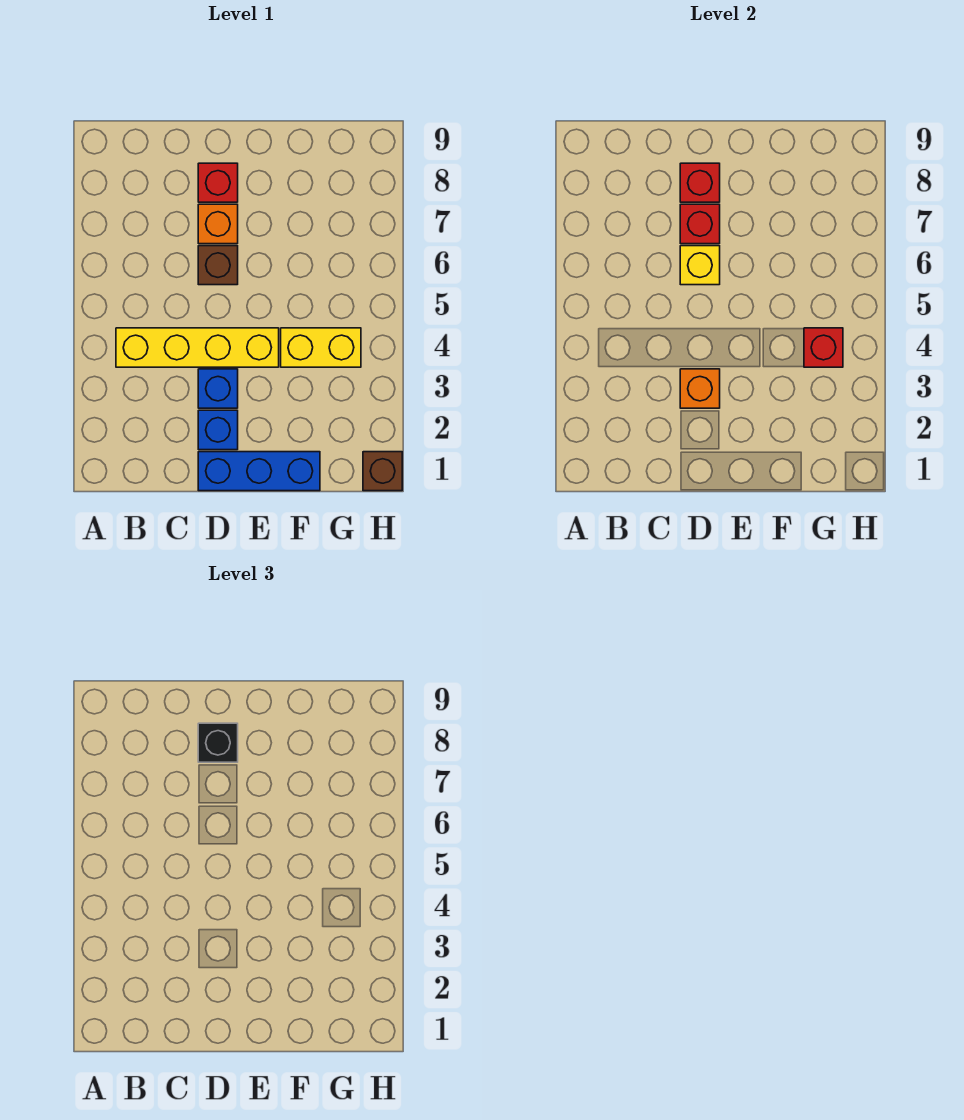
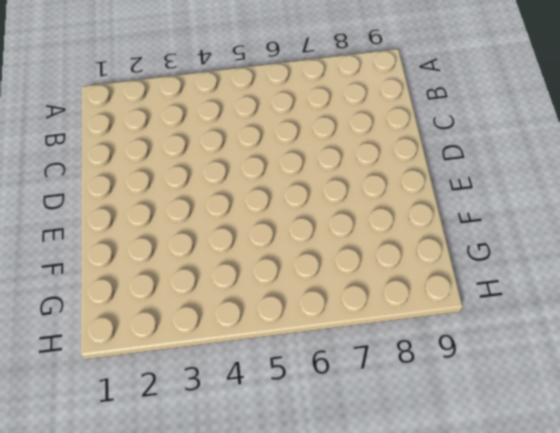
none -> yellow brick B4:E4 level 1
none -> blue brick D1:F1 level 1
none -> blue brick D2 level 1

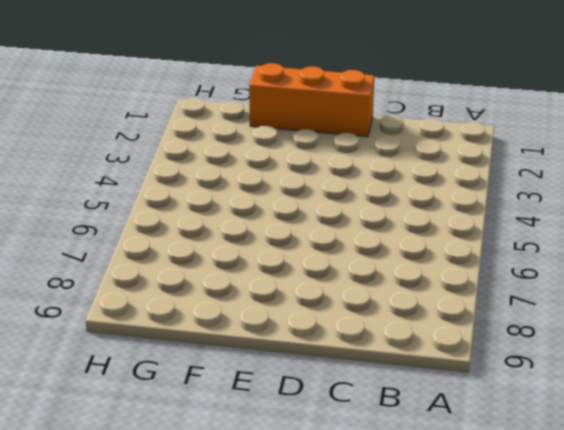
orange brick D1:F1 level 1 -> blue brick D1:F1 level 1
none -> yellow brick B4:E4 level 1
none -> blue brick D2 level 1
none -> blue brick D3 level 1

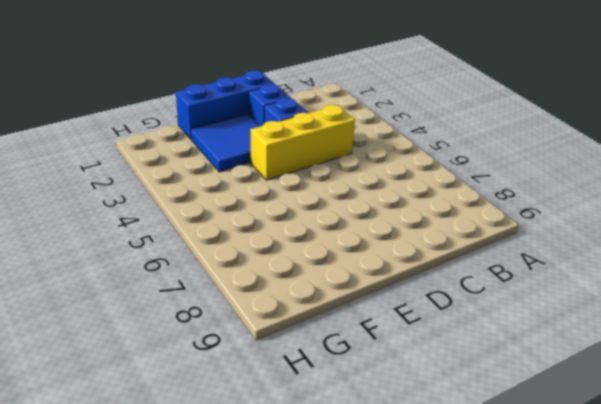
yellow brick C4:E4 level 1 -> yellow brick B4:E4 level 1
blue tile E2:F3 level 1 -> none
none -> brown brick D6 level 1
none -> orange brick D7 level 1
none -> red brick D8 level 1

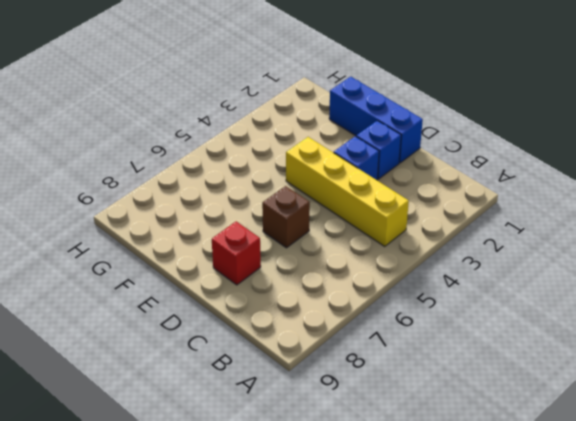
none -> orange brick D7 level 1
none -> yellow brick F4:G4 level 1
none -> brown brick H1 level 1

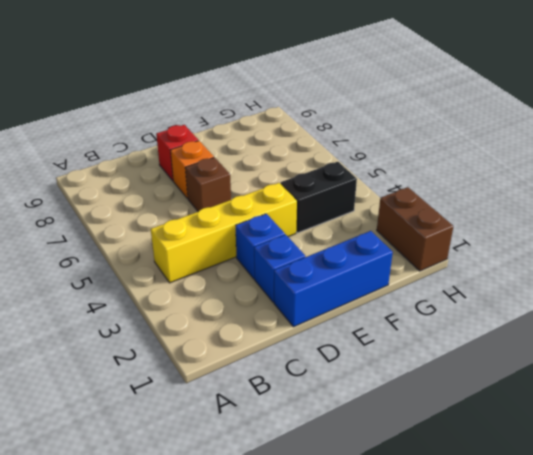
black brick F4:G4 level 1 -> yellow brick F4:G4 level 1
brown brick H1:H2 level 1 -> brown brick H1 level 1
none -> orange brick D3 level 2
none -> yellow brick D6 level 2
none -> red brick D7 level 2

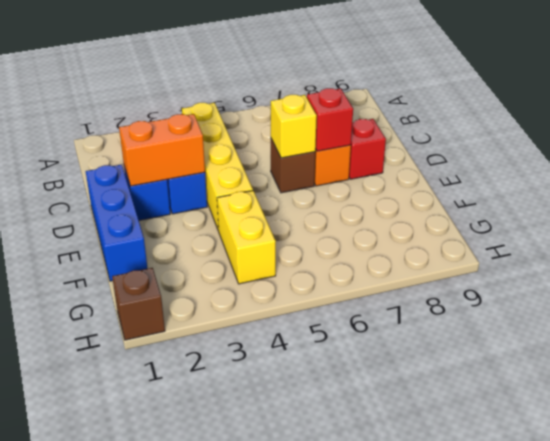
orange brick D2:D3 level 2 -> orange brick D3 level 2
none -> red brick D8 level 2
none -> red brick G4 level 2
none -> black brick D8 level 3

